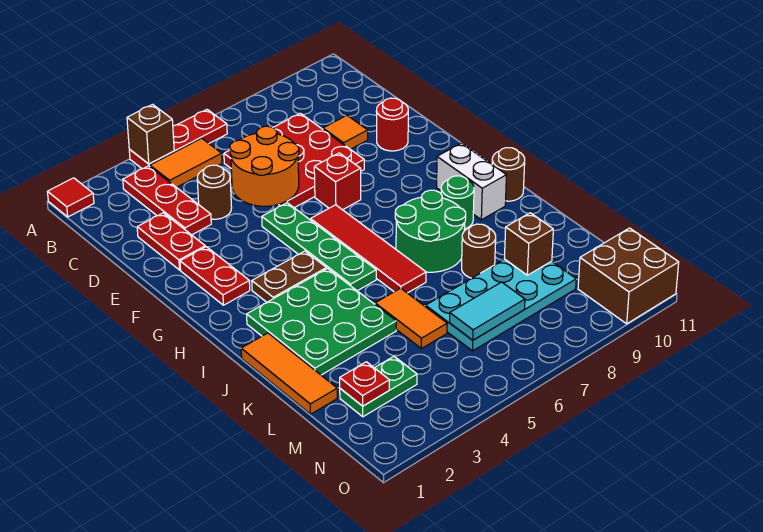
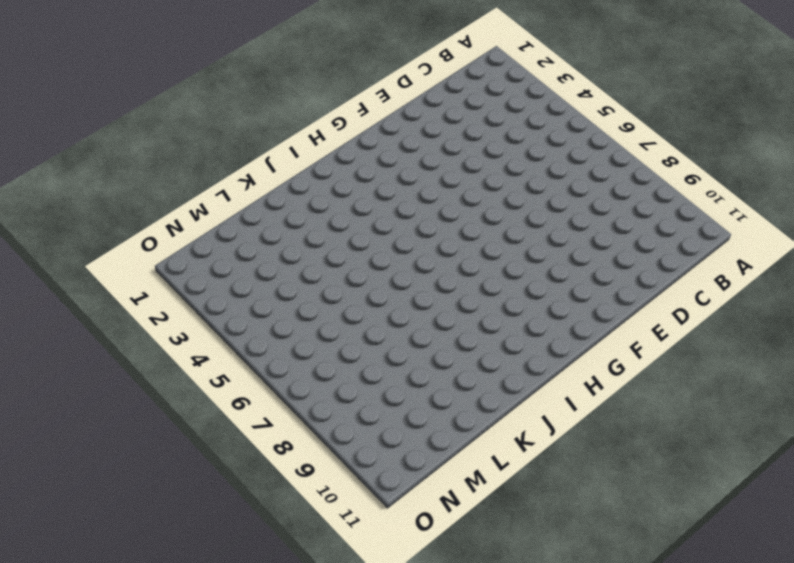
none -> red tile A1 level 1
none -> red plate A4:A6 level 1
none -> red plate B3:D3 level 1
none -> orange tile B4:B5 level 1

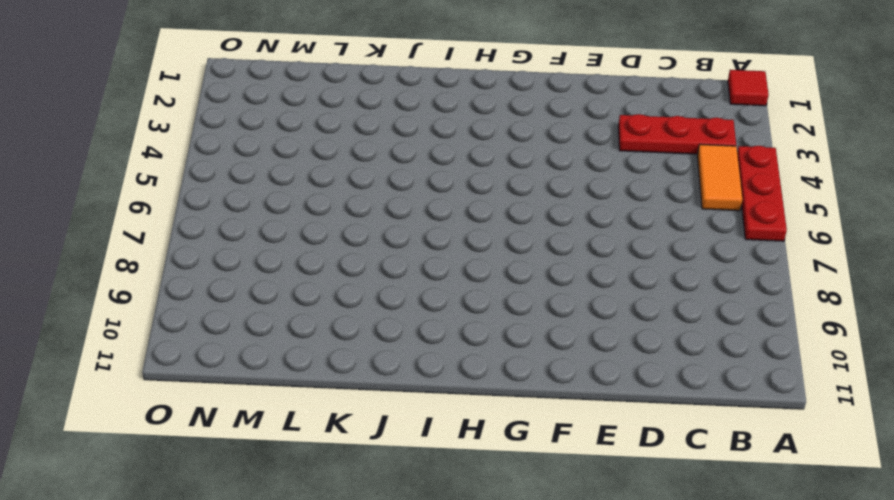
none -> red plate C6:E8 level 1
none -> red plate D2:E2 level 1
none -> brown round brick D4 level 1
none -> orange tile D9 level 1

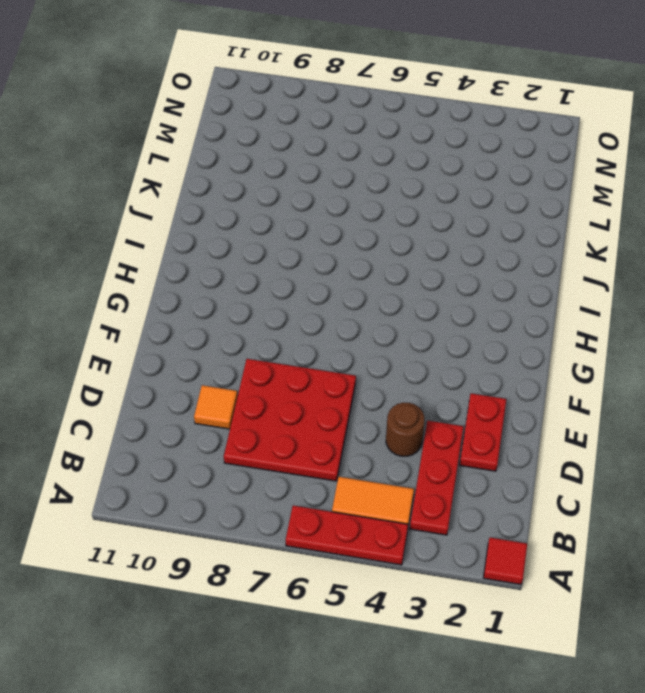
none -> red round brick E10 level 1
none -> red plate F2:G2 level 1
none -> green plate F5:I5 level 1
none -> red brick F7 level 1

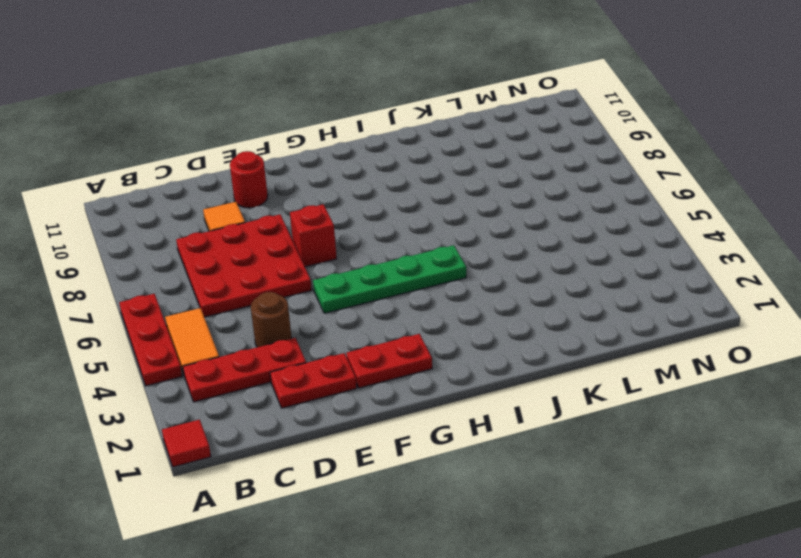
none -> red tile G6:J6 level 1
none -> brown plate H3:H4 level 1
none -> white brick H10:I10 level 1
none -> green plate I2:K4 level 1

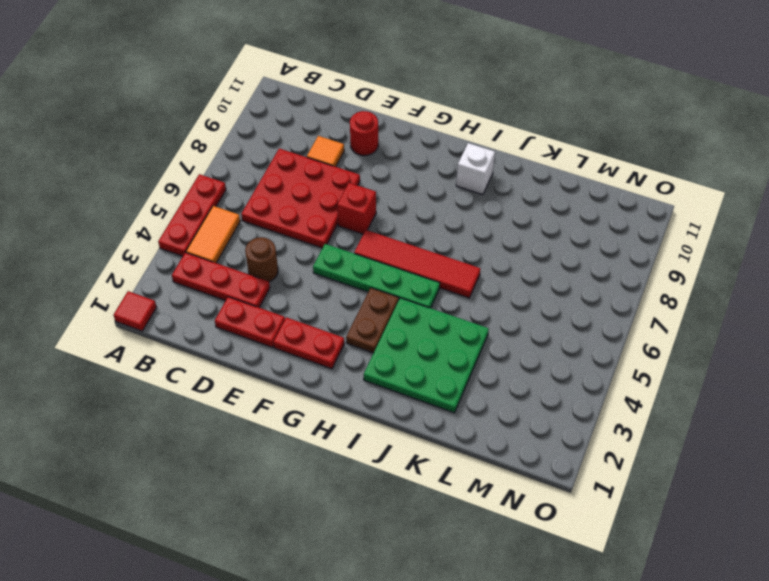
white brick I10 level 1 -> white brick H10:I10 level 1
none -> green round brick I7:J8 level 1
none -> green round brick I9 level 1
none -> brown round brick I11 level 1
none -> orange tile J1:L1 level 1

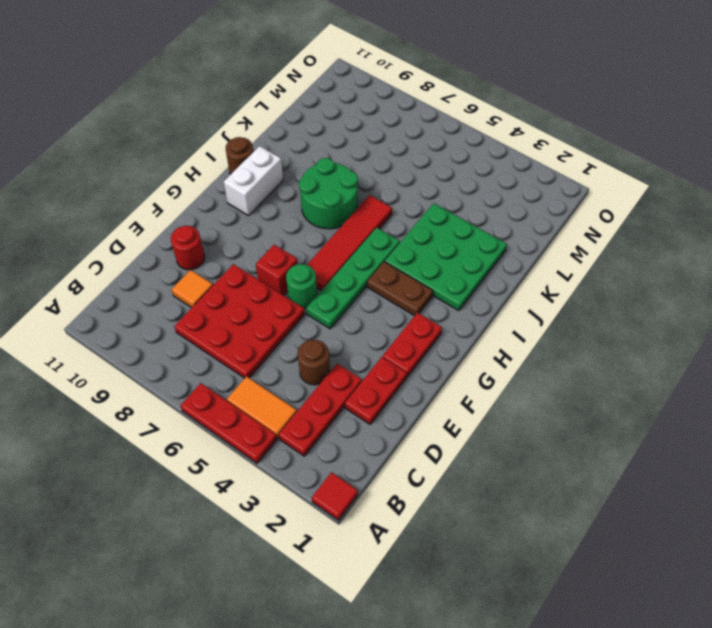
green round brick F6 level 1 -> green round brick I9 level 1
none -> orange tile J1:L1 level 1
none -> orange tile K5:L5 level 1
none -> brown round brick K8 level 1
none -> cyan plate L6:M9 level 1

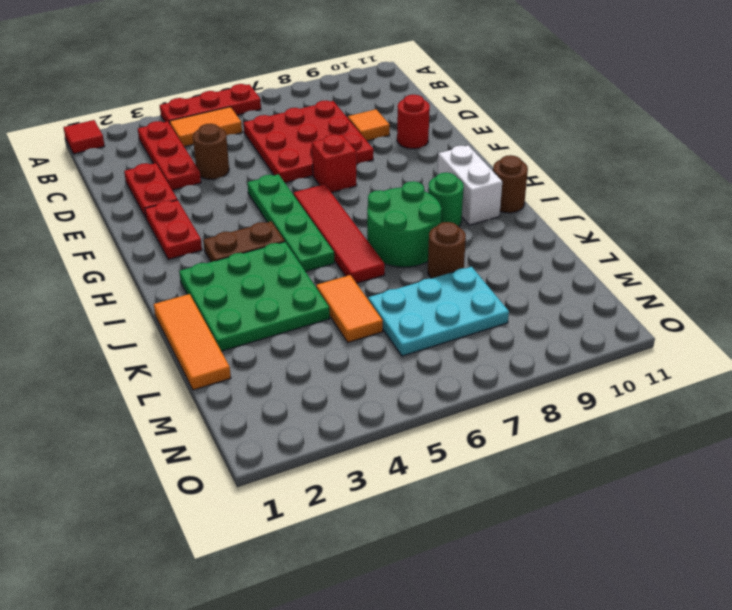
cyan plate L6:M8 level 1 -> cyan plate L6:M9 level 1
none -> green plate M2:M3 level 1
none -> brown brick N10:O11 level 1
none -> brown brick A4 level 2
none -> orange round brick D5:E6 level 2

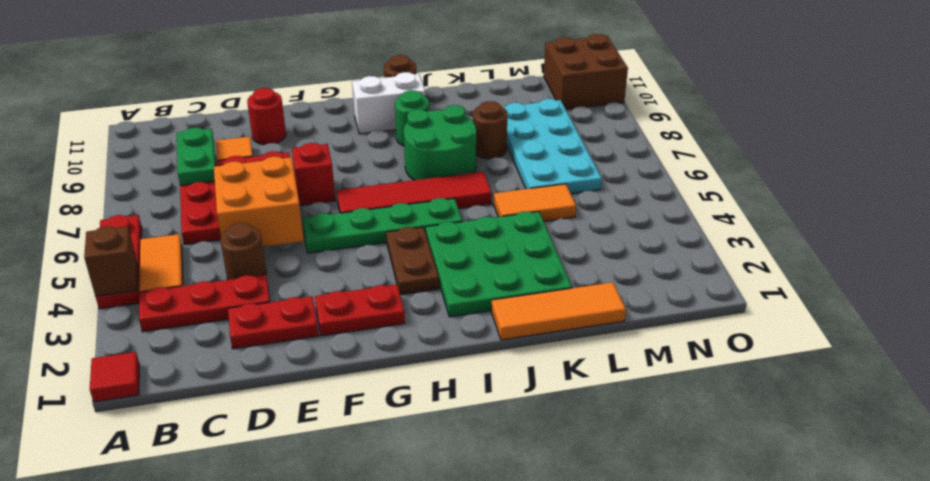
green plate C8:C9 level 2 -> green plate M2:M3 level 1
orange brick D5:E6 level 2 -> orange round brick D5:E6 level 2
none -> brown brick L9 level 2
none -> red plate M2 level 2
none -> cyan tile M6:M7 level 2

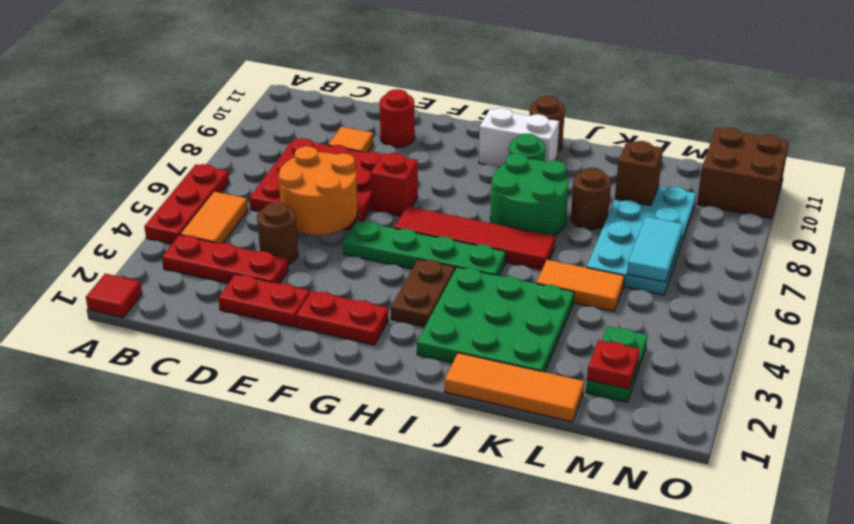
none -> brown brick A4 level 2

